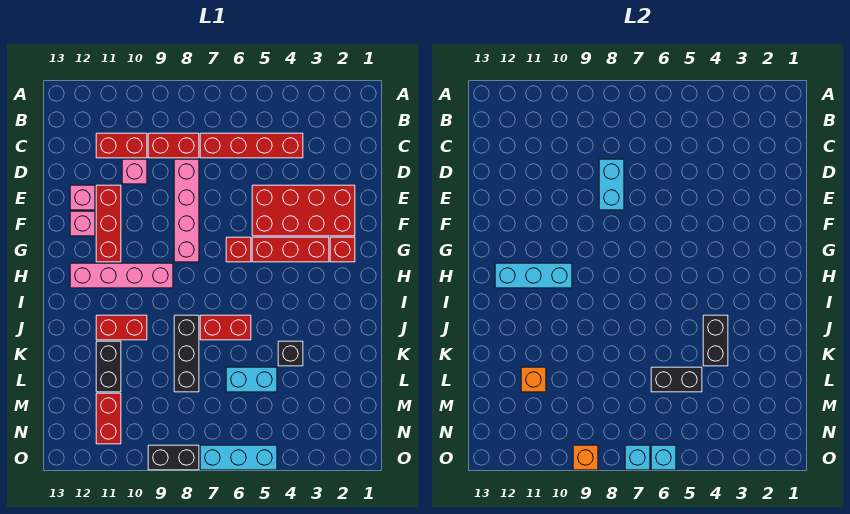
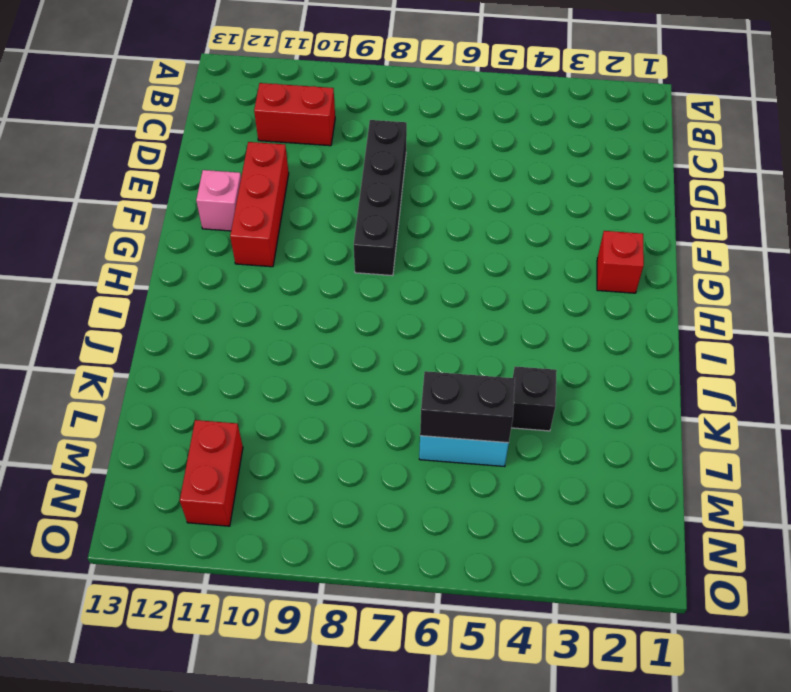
black brick D8:G8 level 1 -> pink brick D8:G8 level 1
none -> red brick C4:C7 level 1
none -> red brick C8:C9 level 1
none -> pink brick D10 level 1
none -> red brick E2:F5 level 1

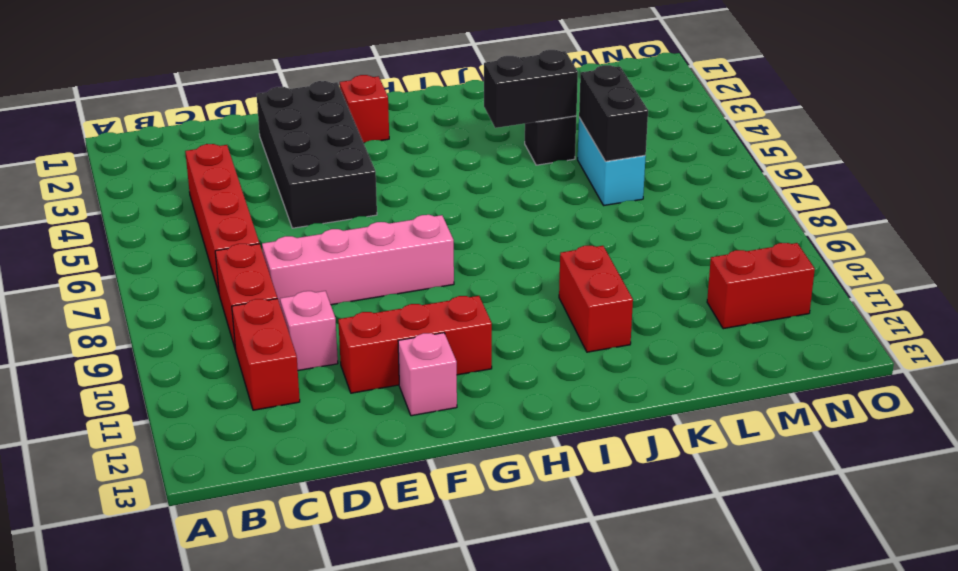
black brick E2:F5 level 1 -> red brick E2:F5 level 1
none -> pink brick E12 level 1
none -> red brick G3:G5 level 1
none -> red brick G6 level 1
none -> pink brick H9:H12 level 1

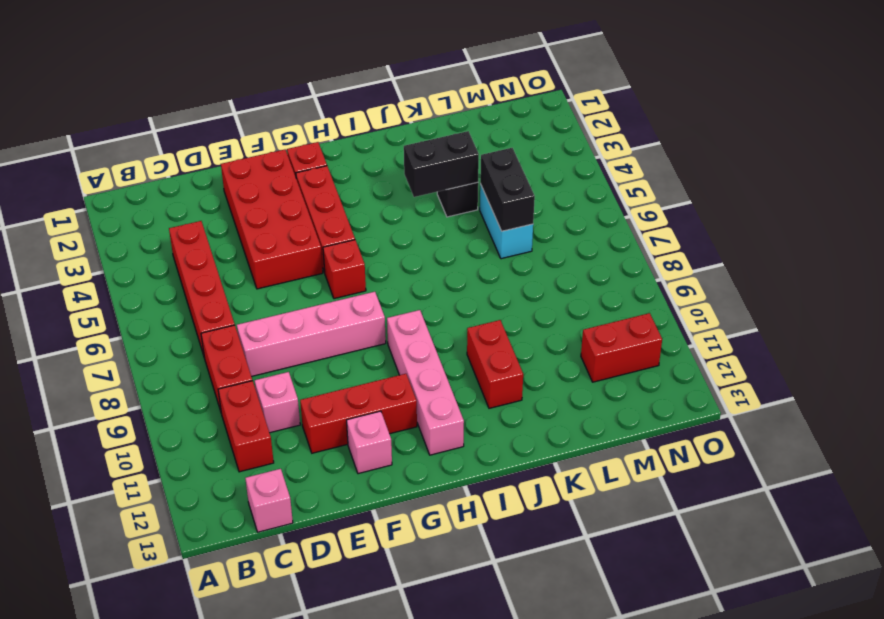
pink brick C13 level 1 -> pink brick E12 level 1
none -> red brick J6:J7 level 1
none -> black brick J8:L8 level 1
none -> black brick K11:L11 level 1
none -> cyan brick O5:O7 level 1

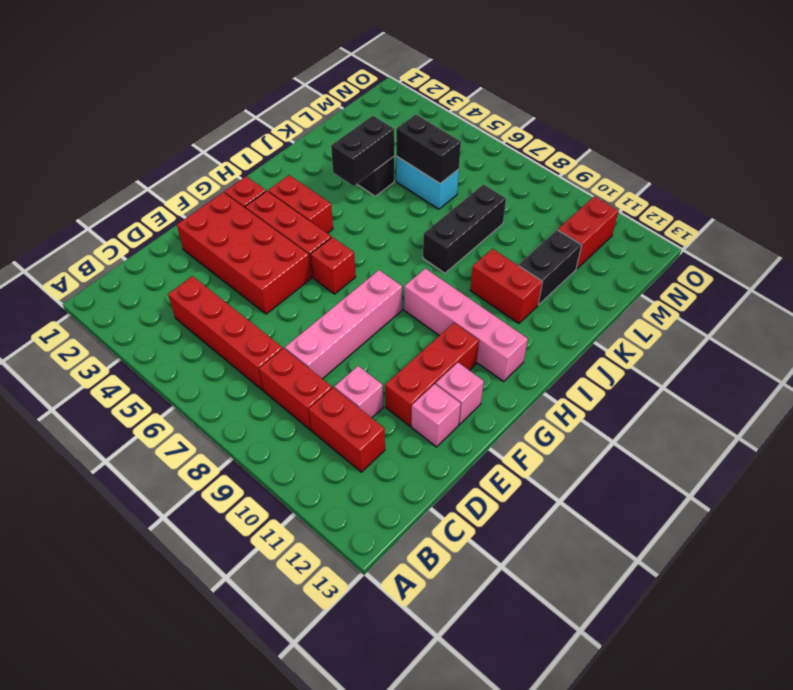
red brick H3:H4 level 1 -> red brick J6:J7 level 1
none -> cyan brick O5:O7 level 1
none -> black brick O8:O9 level 1
none -> cyan brick D8:E8 level 2
none -> cyan brick H10:H12 level 2

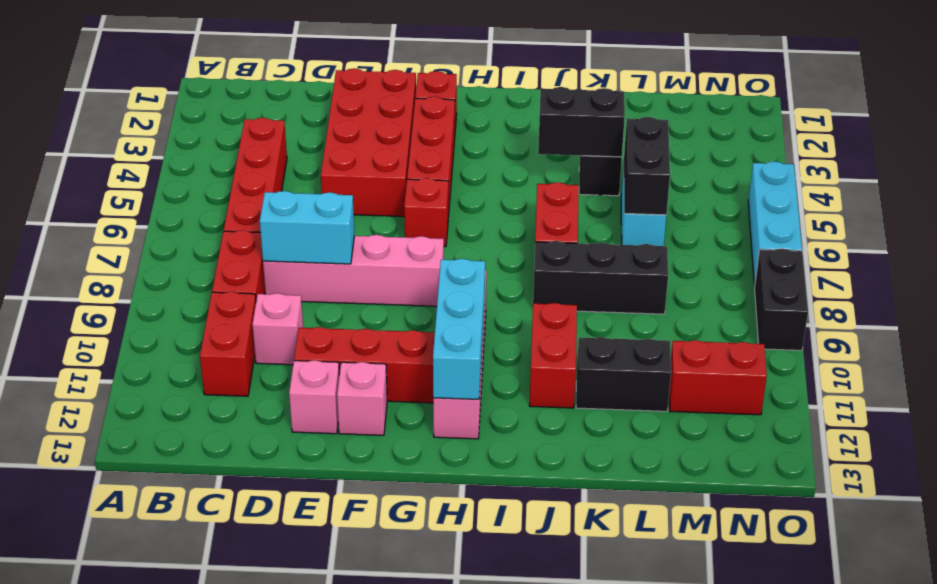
none -> orange brick L11 level 2
none -> cyan brick O6 level 2
none -> cyan brick O7 level 2
none -> orange brick O9 level 2

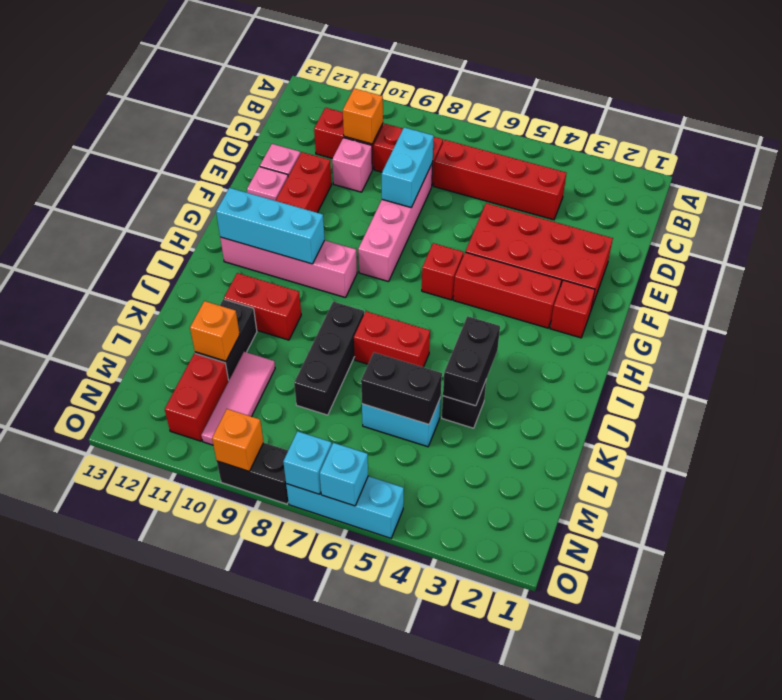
orange brick C10 level 2 -> none
pink tile L10:N10 level 1 -> none

